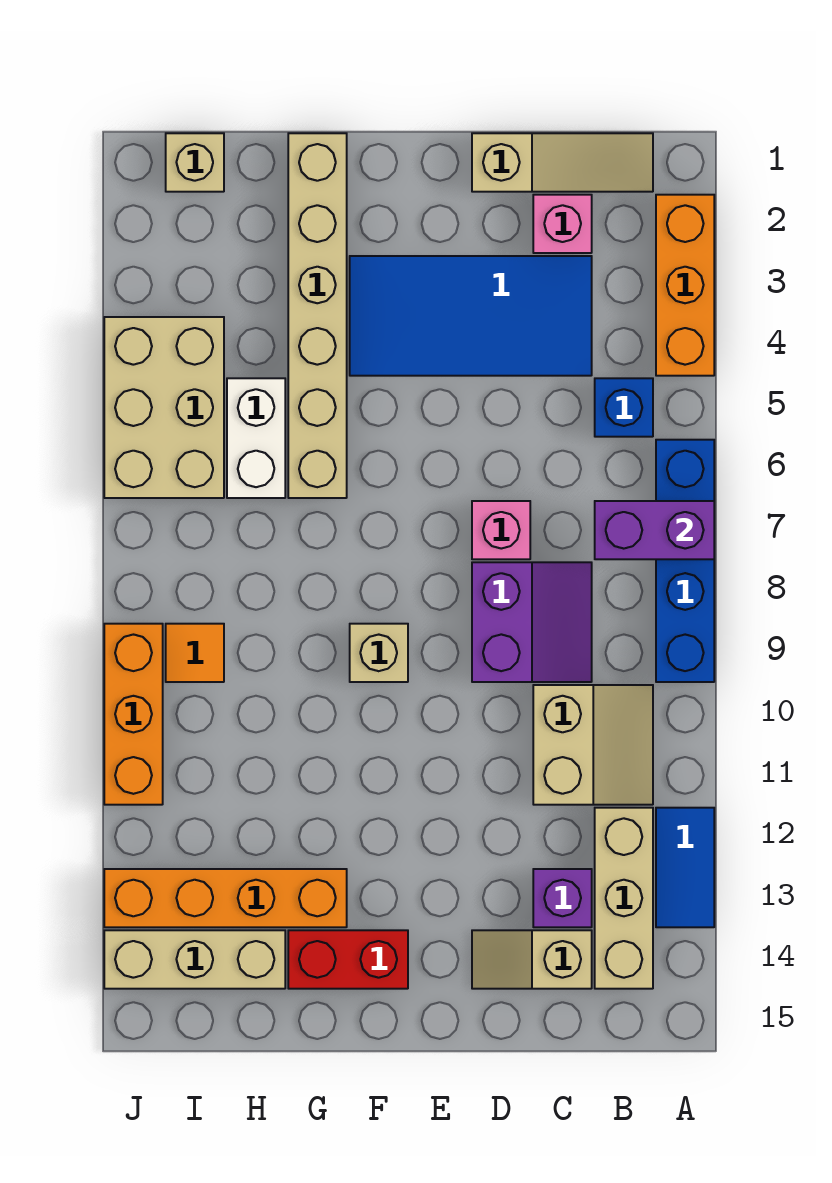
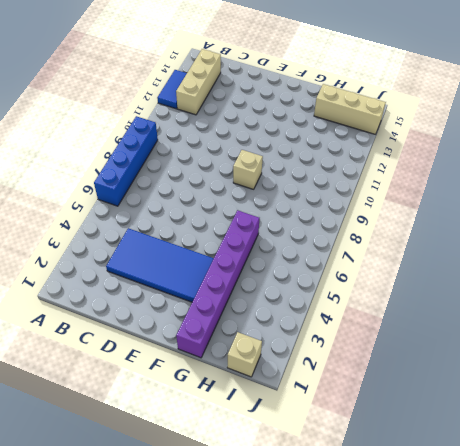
purple brick G1:G6 level 1 -> tan brick G1:G6 level 1
none -> orange brick A2:A4 level 1
none -> tan slope B1:D1 level 1 top D
none -> blue brick B5 level 1

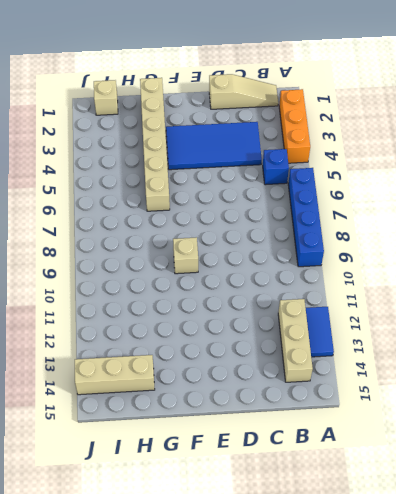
none -> tan slope B10:C11 level 1 top C
none -> pink brick C2 level 1
none -> purple slope C8:D9 level 1 top D

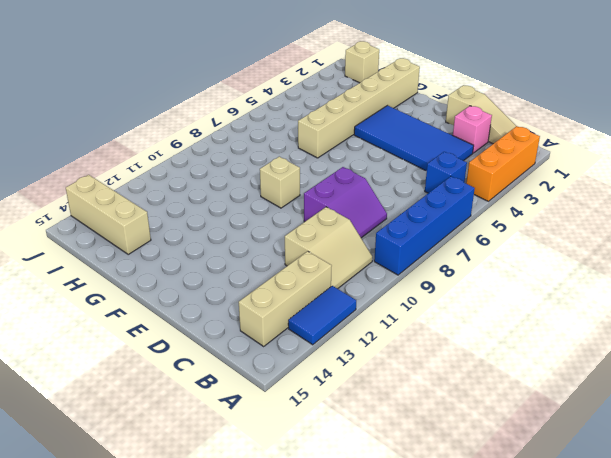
none -> purple brick C13 level 1
none -> tan slope C14:D14 level 1 top C
none -> pink brick D7 level 1

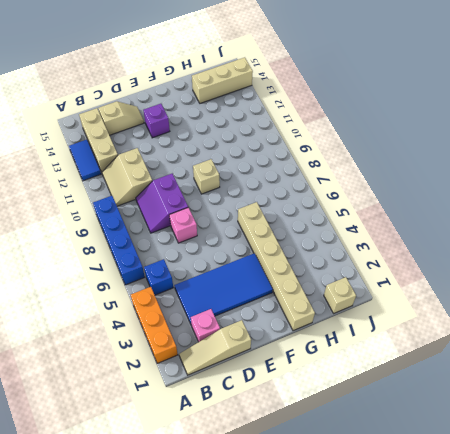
purple brick E13 level 1 -> purple brick C13 level 1
none -> red brick F14:G14 level 1
none -> orange brick G13:J13 level 1
none -> white brick H5:H6 level 1

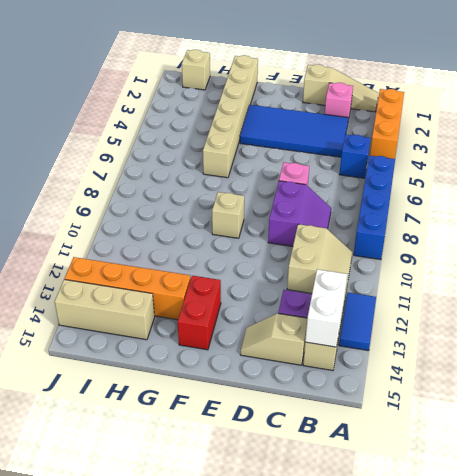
white brick B13:B14 level 2 -> white brick H5:H6 level 1
red brick F13:F14 level 1 -> red brick F14:G14 level 1
none -> tan brick I4:J6 level 1
none -> orange tile I9 level 1
none -> orange brick J9:J11 level 1

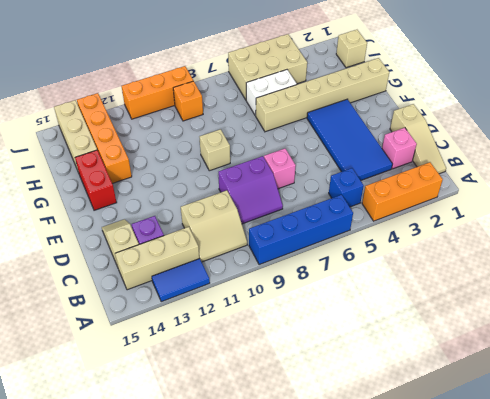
orange brick I9 level 1 -> orange tile I9 level 1
none -> purple brick A7:B7 level 2

